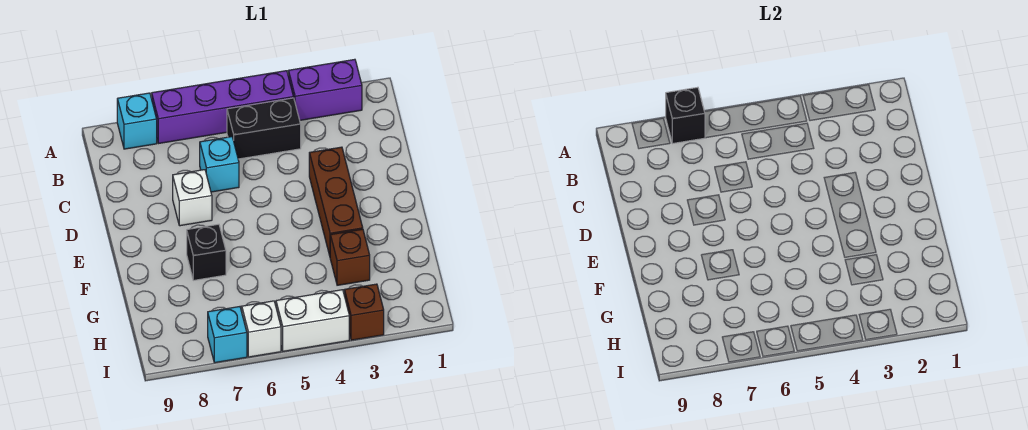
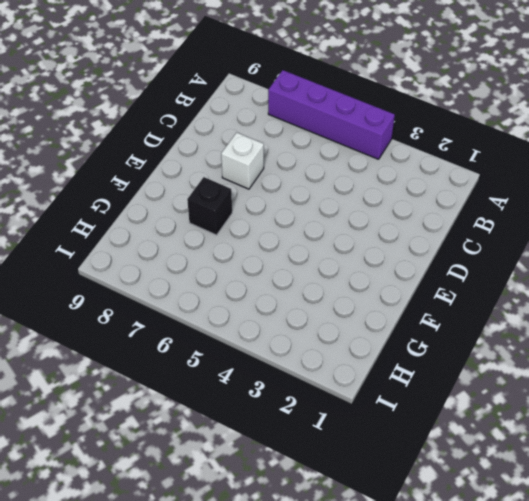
none -> purple brick A2:A3 level 1
none -> cyan brick A8 level 1
none -> black brick B4:B5 level 1

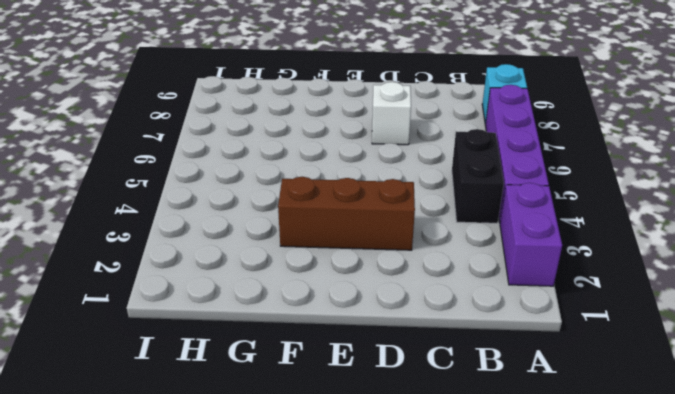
none -> cyan brick C6 level 1
none -> black brick F7 level 1
none -> brown brick G3 level 1

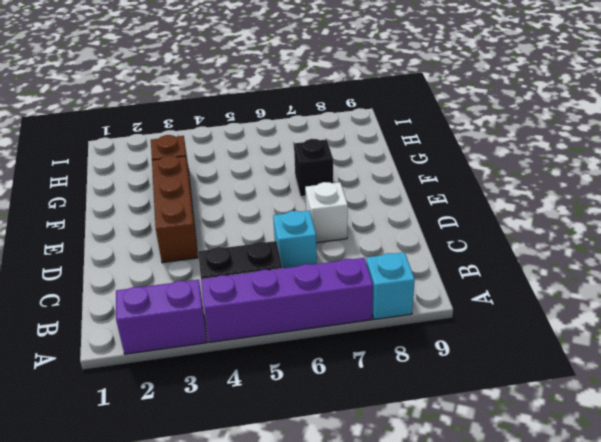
none -> brown brick I3 level 1
none -> white brick I4:I5 level 1
none -> white brick I6 level 1

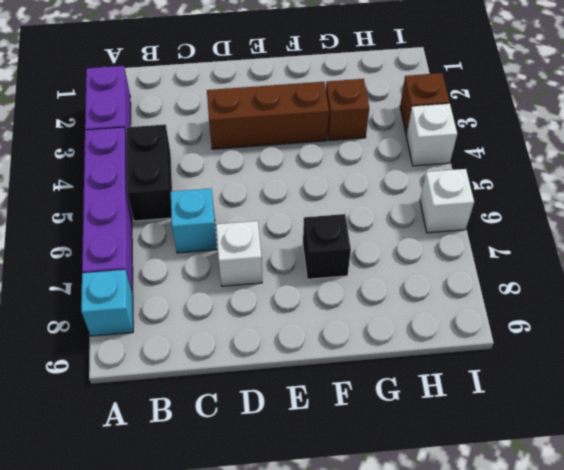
white brick I4 level 1 -> white brick I4:I5 level 1
none -> cyan brick I7 level 1
none -> black brick A7 level 2

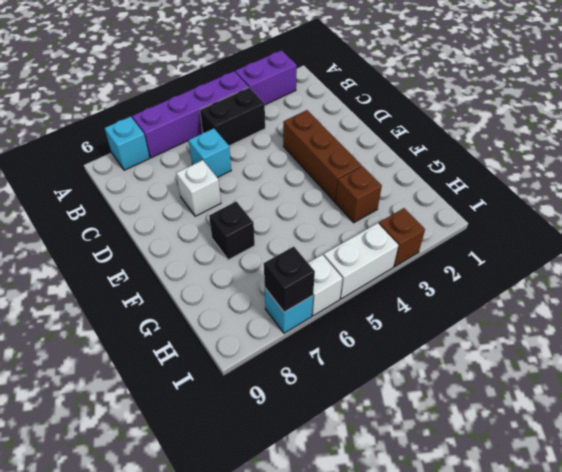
black brick I7 level 2 -> black brick A7 level 2

